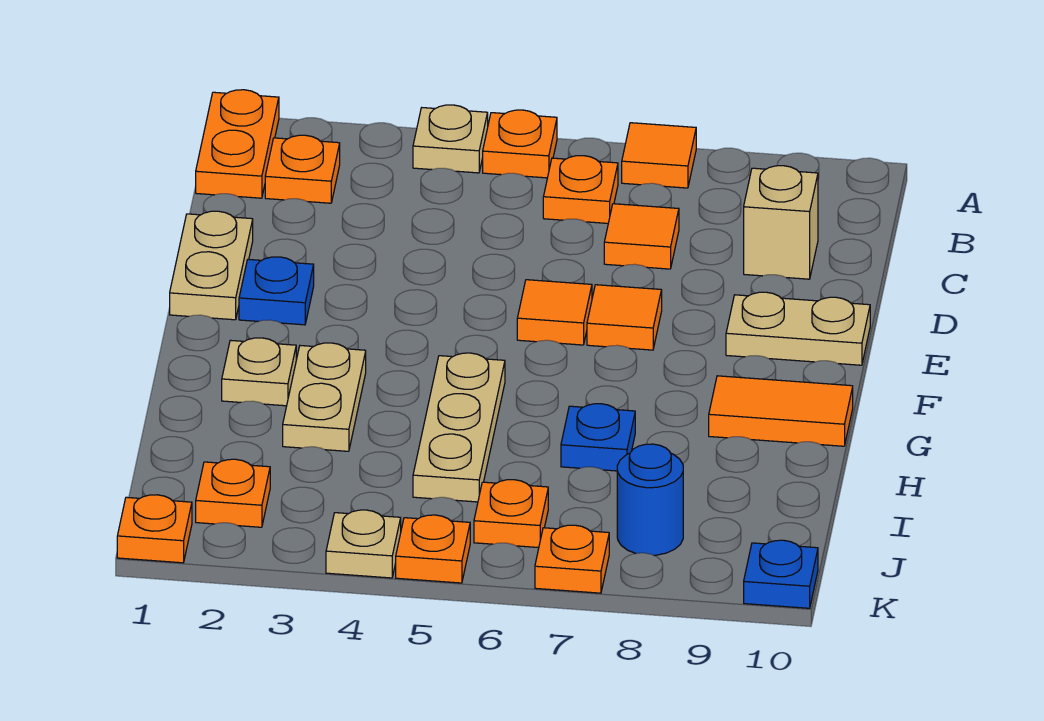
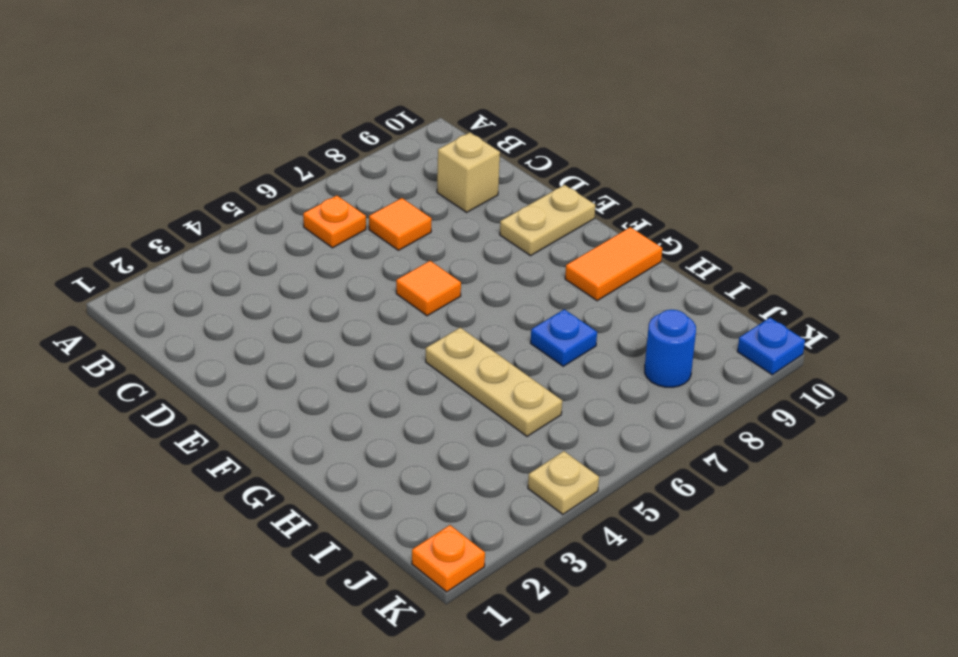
none -> orange plate A1:B1 level 1
none -> tan plate A4 level 1
none -> orange plate A5 level 1

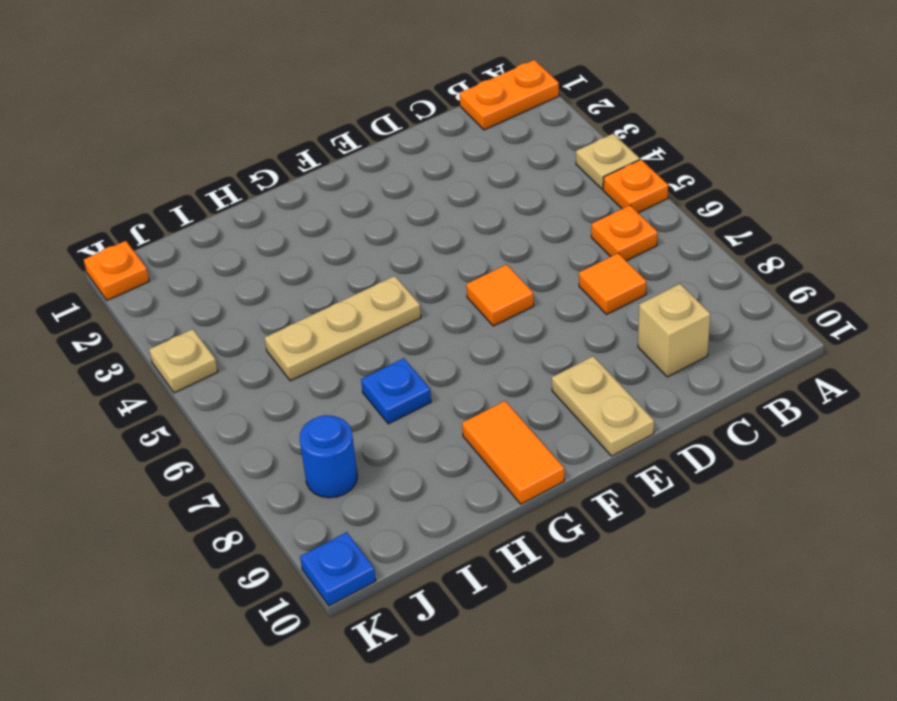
none -> orange tile A7 level 1
none -> orange plate B2 level 1
none -> tan plate D1:E1 level 1

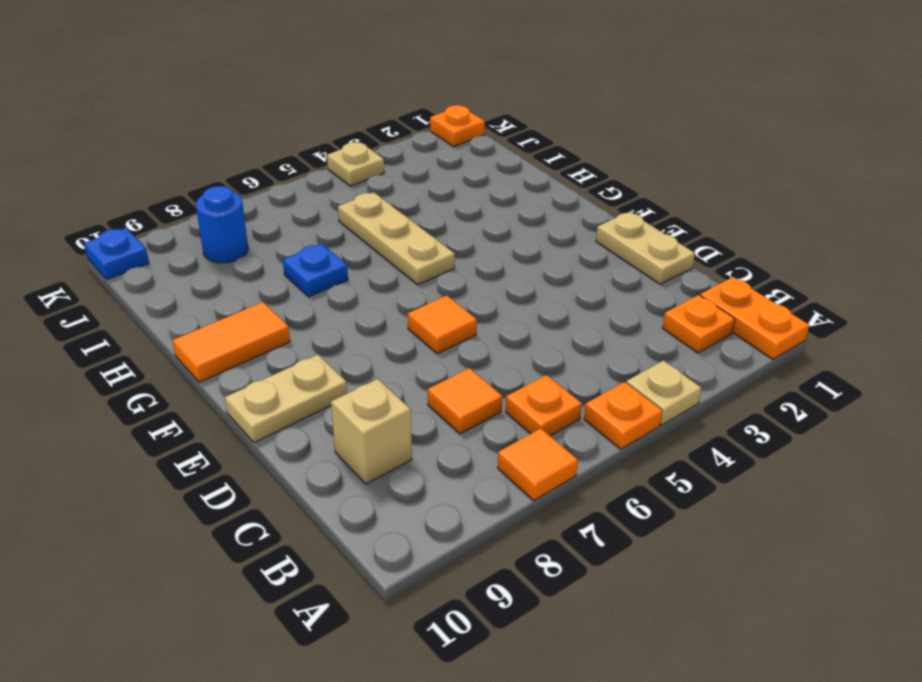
none -> blue plate E2 level 1
none -> orange tile E7 level 1
none -> tan plate G2 level 1

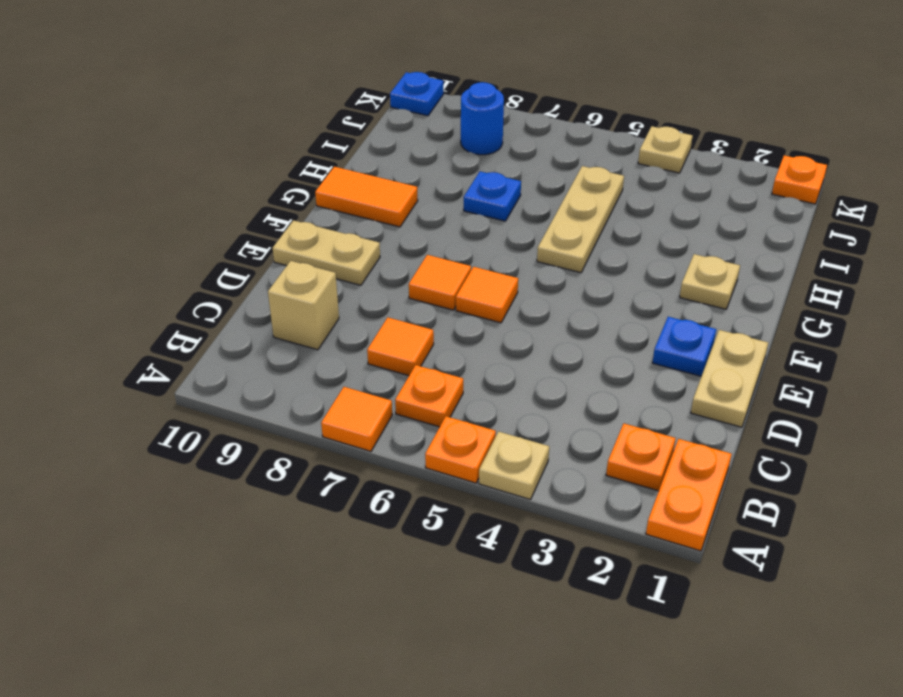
none -> tan plate G3:H3 level 1
none -> orange plate J2 level 1
none -> orange plate J6 level 1

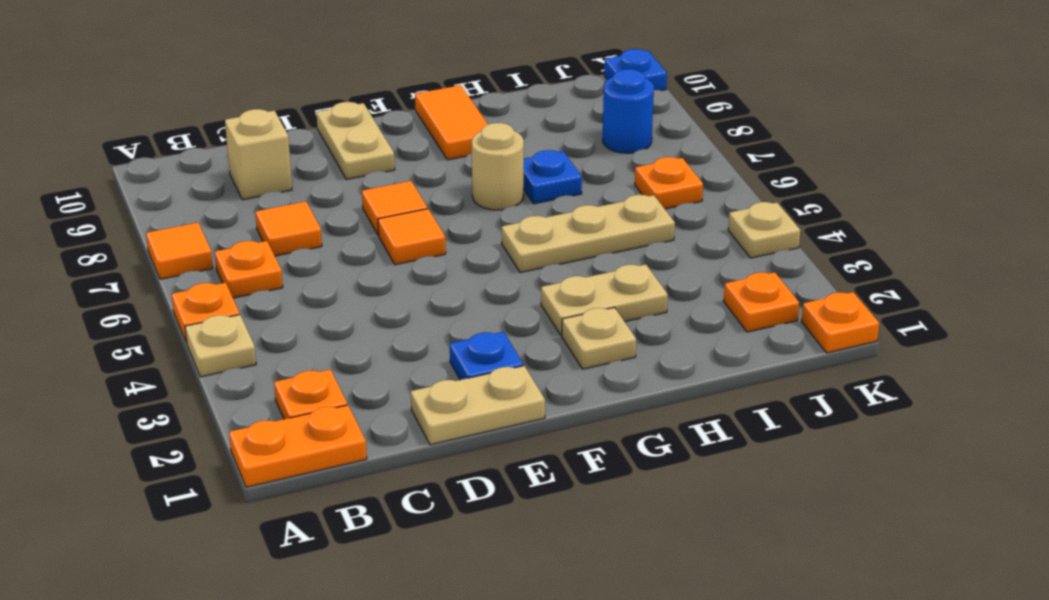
tan round brick G7 level 1 -> none
none -> orange plate K5 level 1
none -> orange plate K7 level 1

